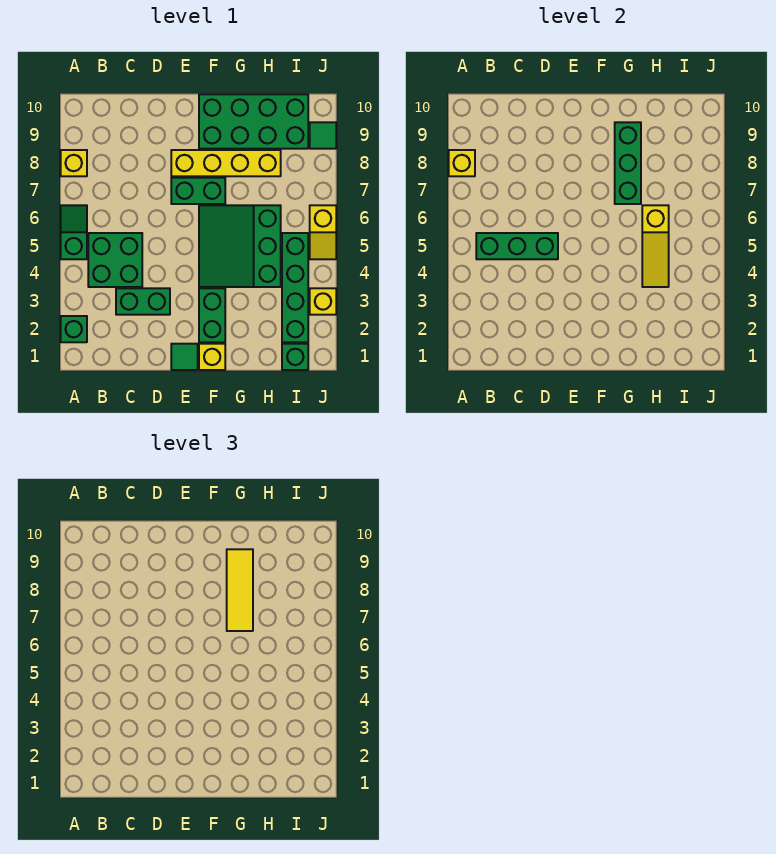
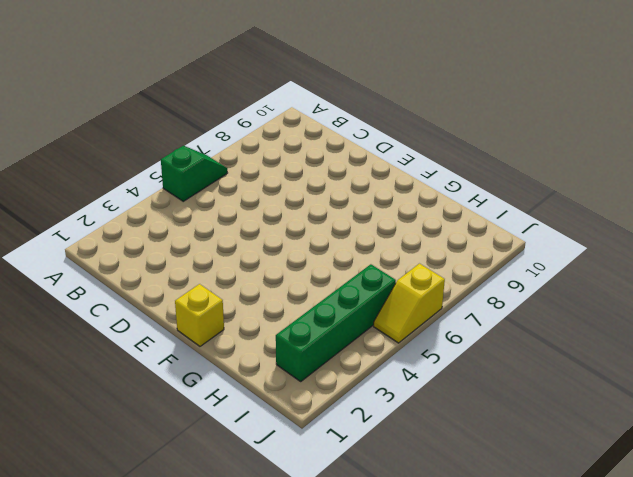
none -> green brick A2 level 1
none -> yellow brick A8 level 1
none -> green brick B4:C5 level 1

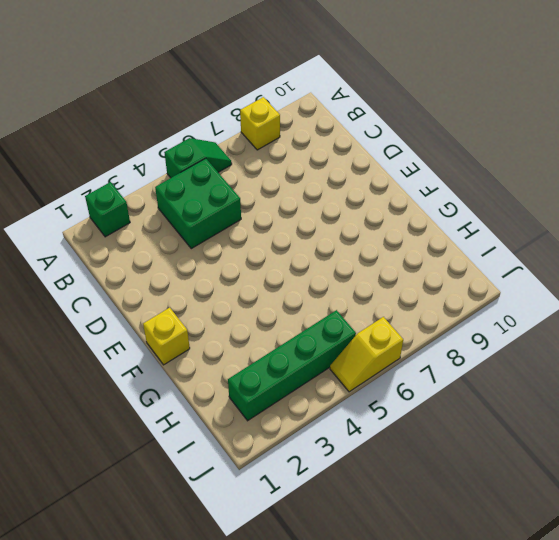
none -> green brick C3:D3 level 1
none -> green tile E1 level 1
none -> green brick E7:F7 level 1

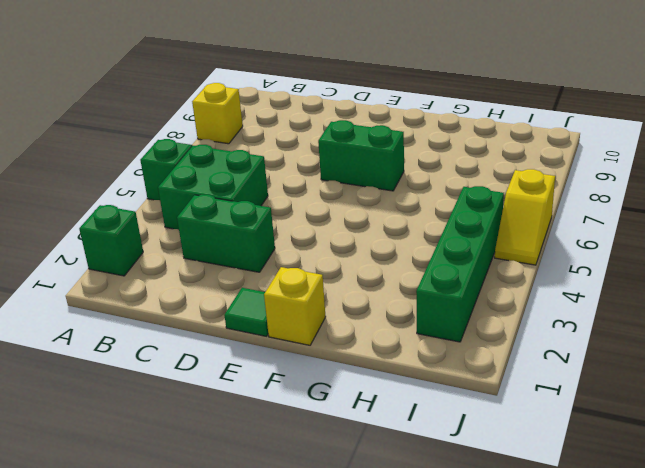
none -> yellow brick E8:H8 level 1
none -> green brick F2:F3 level 1
none -> green slope F4:H6 level 1 top H

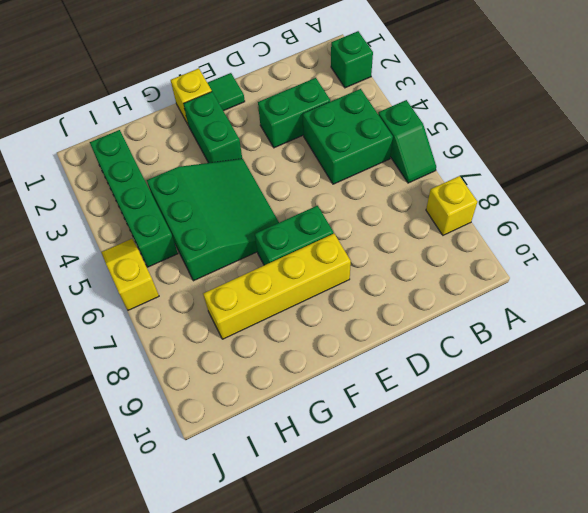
none -> green brick F9:I10 level 1
none -> green brick I1 level 1
none -> yellow brick J3 level 1

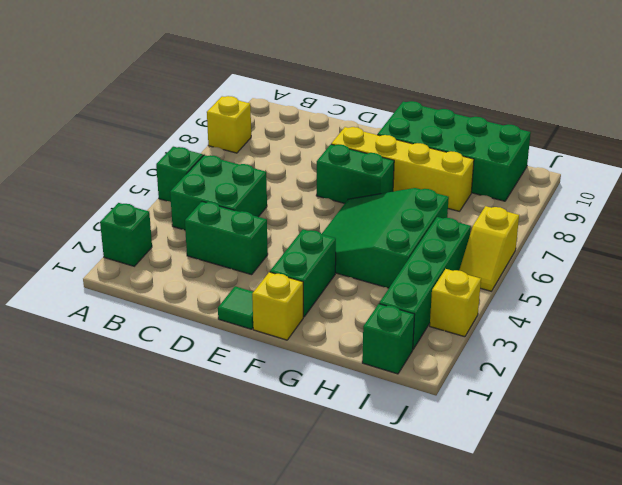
none -> green tile J9 level 1
none -> yellow brick A8 level 2
none -> green brick B5:D5 level 2

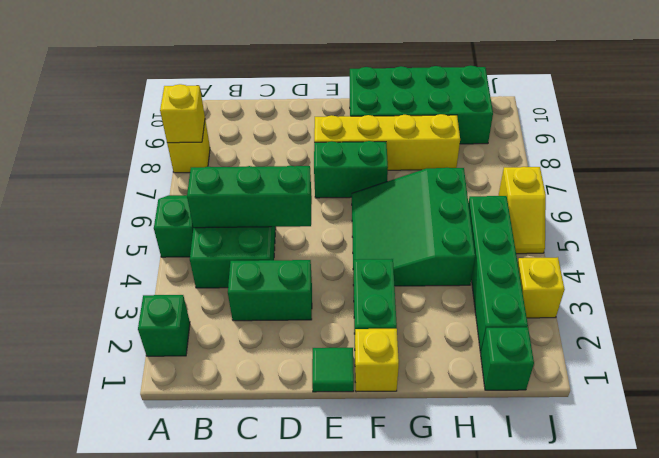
none -> green tile J9 level 1
none -> green brick G7:G9 level 2
none -> yellow slope H4:H6 level 2 top 6

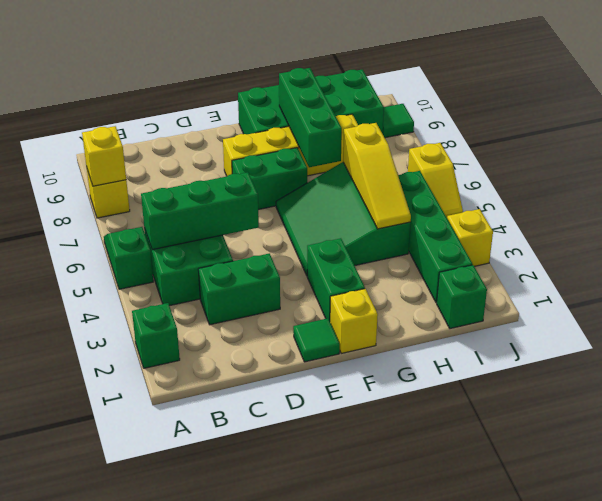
none -> yellow tile G7:G9 level 3

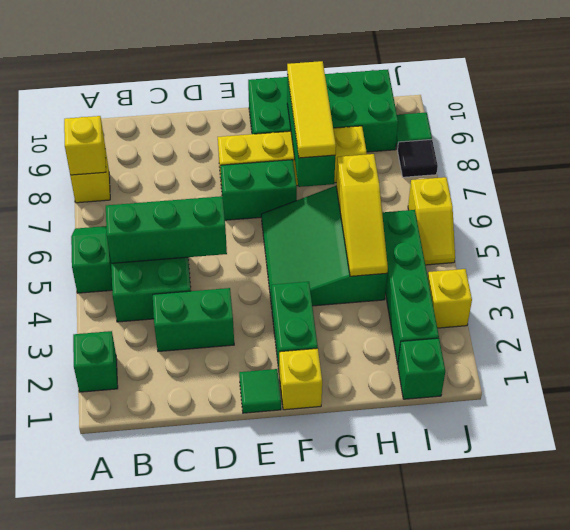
black tile J8 level 1 -> none

